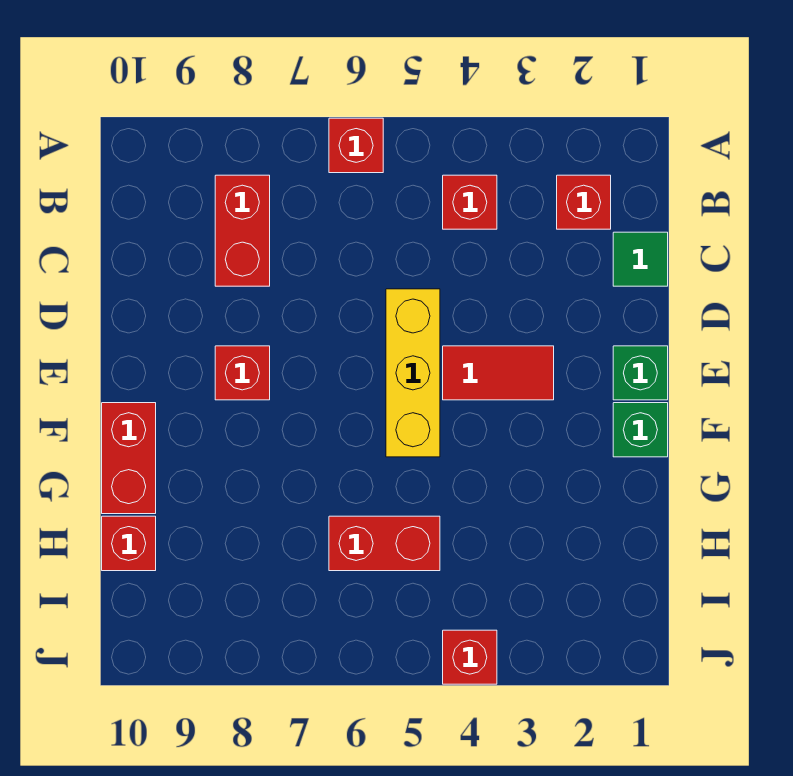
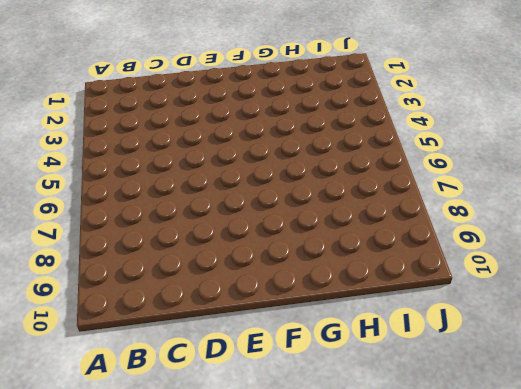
none -> red brick A6 level 1
none -> red brick B2 level 1
none -> red brick B4 level 1

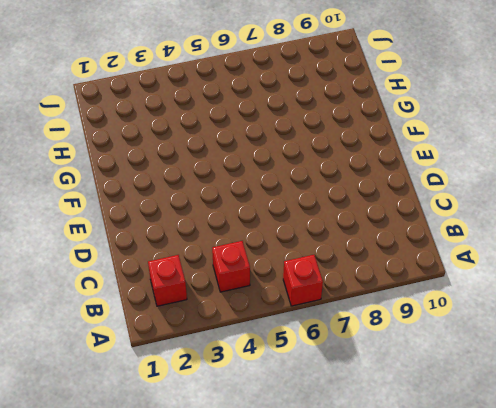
none -> red brick B8:C8 level 1
none -> green tile C1 level 1
none -> yellow brick D5:F5 level 1

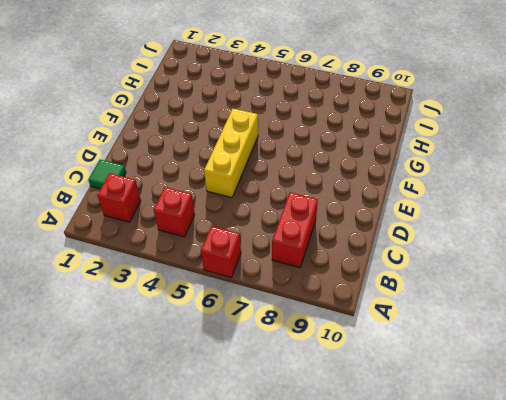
none -> green brick E1 level 1
none -> red tile E3:E4 level 1
none -> red brick E8 level 1

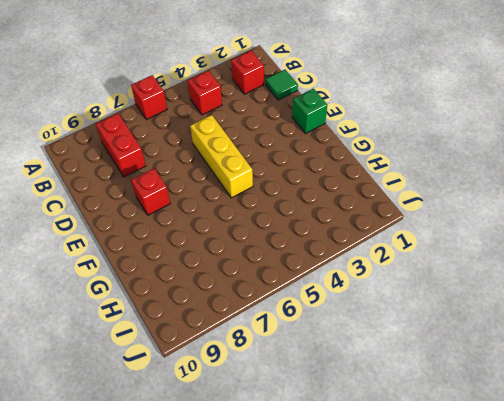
none -> red tile E3:E4 level 1
none -> green brick F1 level 1
none -> red brick F10:G10 level 1

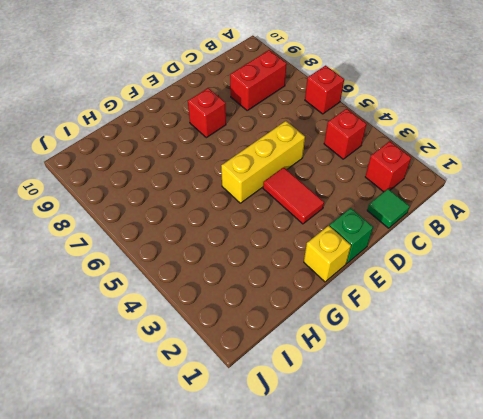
yellow brick F1 level 1 -> green brick F1 level 1
none -> red brick F10:G10 level 1
none -> red brick H5:H6 level 1
none -> red brick H10 level 1

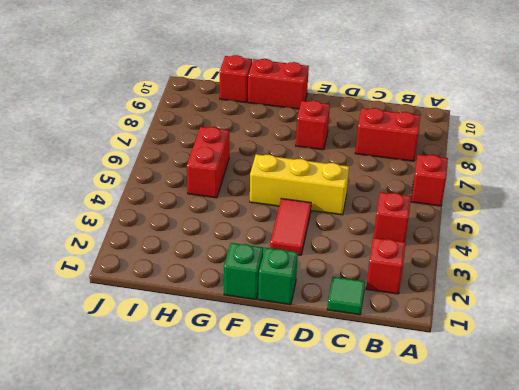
none -> red brick J4 level 1

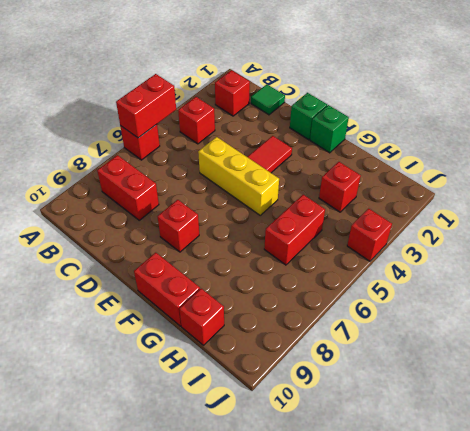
red brick A5:A6 level 2 -> none
red brick H3 level 1 -> none

